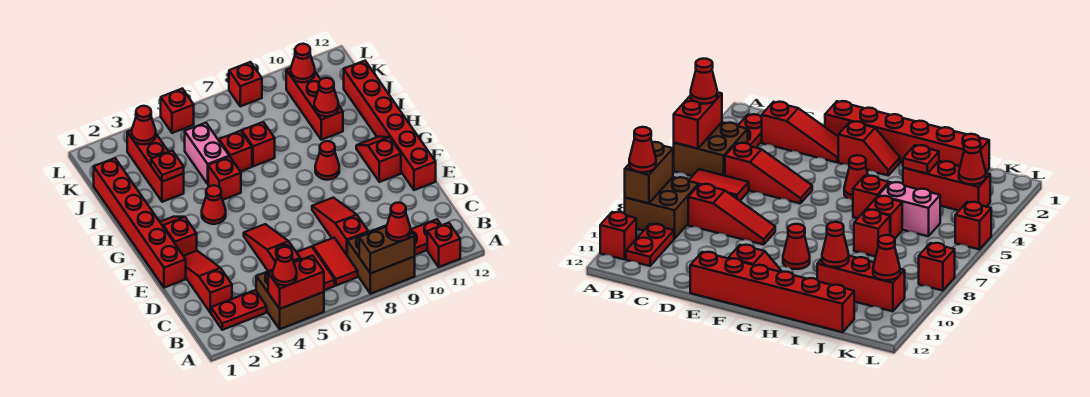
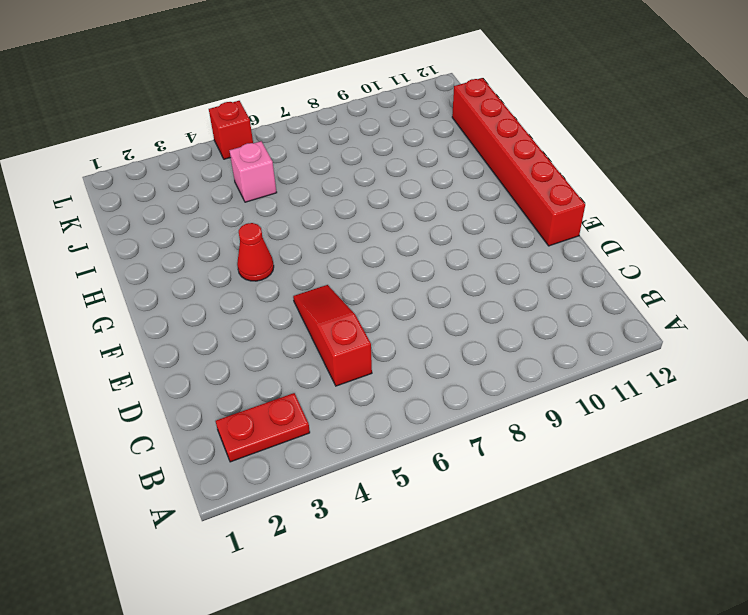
pink brick J5 level 1 -> pink brick I5:J5 level 1
none -> brown brick A4:B5 level 1
none -> brown brick A8:B9 level 1
none -> red brick A11 level 1
none -> red tile B6:C6 level 1

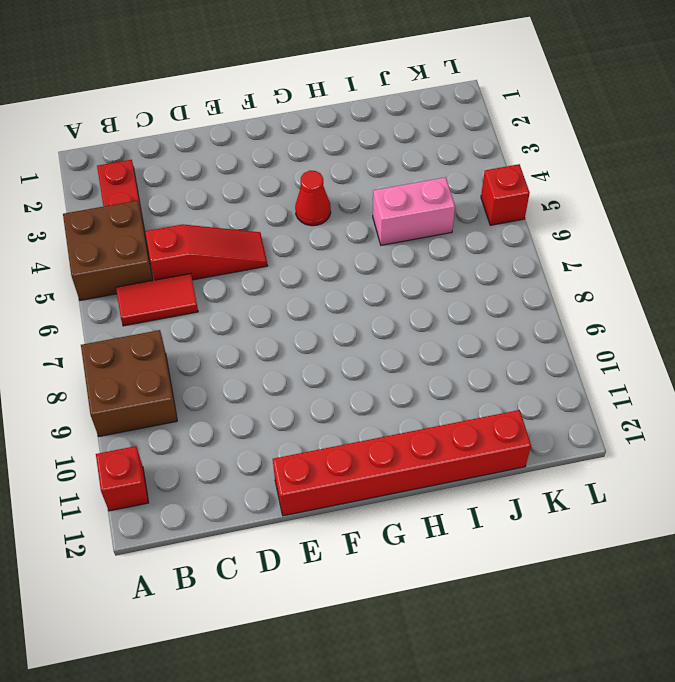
none -> red tile B7:C7 level 1
none -> red plate B10:B11 level 1
none -> red slope C2:E2 level 1 top C
none -> red slope C8:E8 level 1 top C

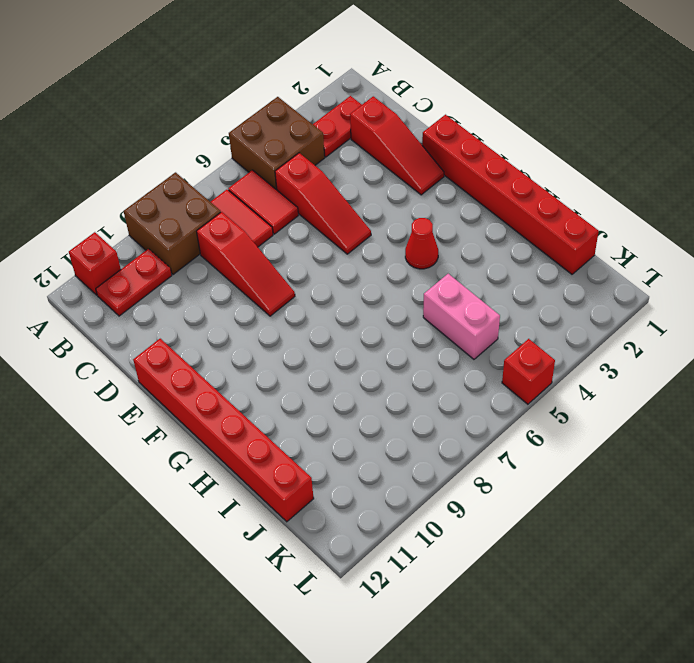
none -> red slope F2:G2 level 1 top F
none -> red slope F11:G11 level 1 top F
none -> red cone G9 level 1
none -> red brick H5 level 1

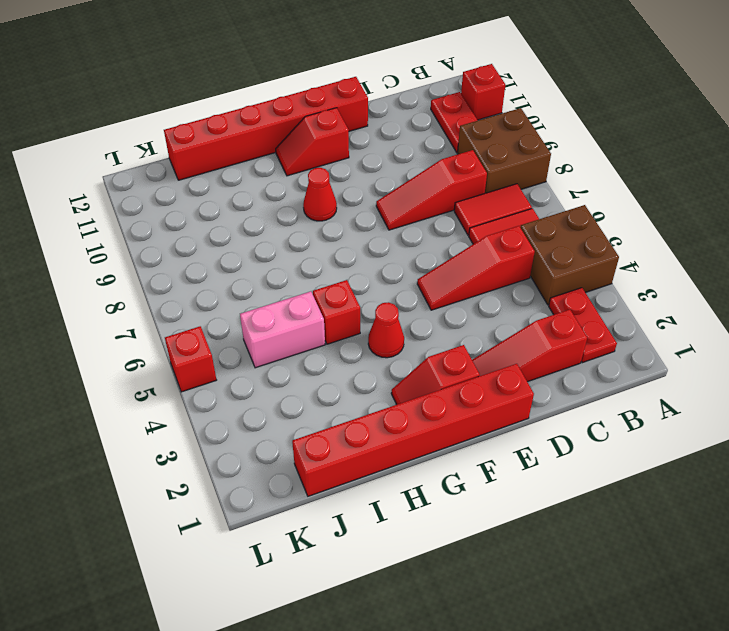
none -> red brick I3:K3 level 1
none -> red brick I6 level 1
none -> red brick I7 level 1
none -> red brick I10:K10 level 1

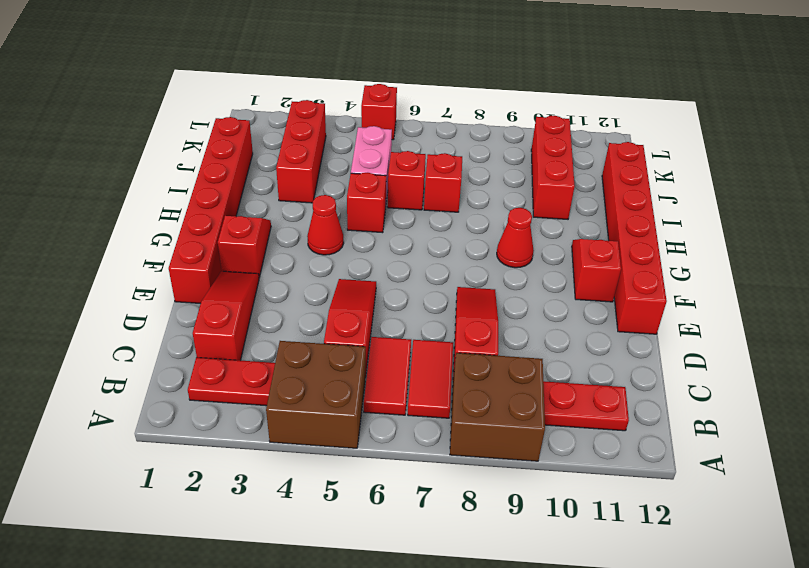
none -> red brick A11 level 1
none -> red brick L8 level 1
none -> red brick A4:A5 level 2
none -> brown brick A8:A9 level 2

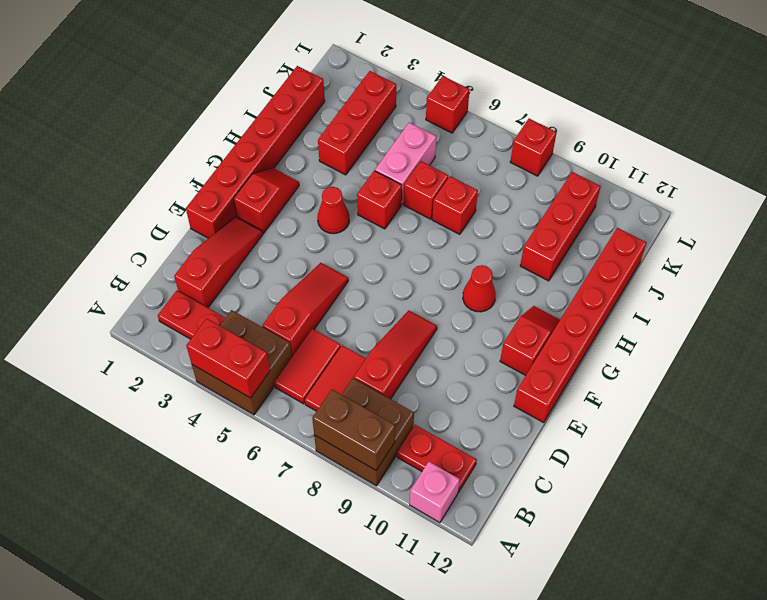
pink brick A11 level 1 -> red brick A11 level 1
none -> red plate I3 level 2
none -> red cone I10 level 2
none -> red cone K3 level 2
none -> red cone K10 level 2

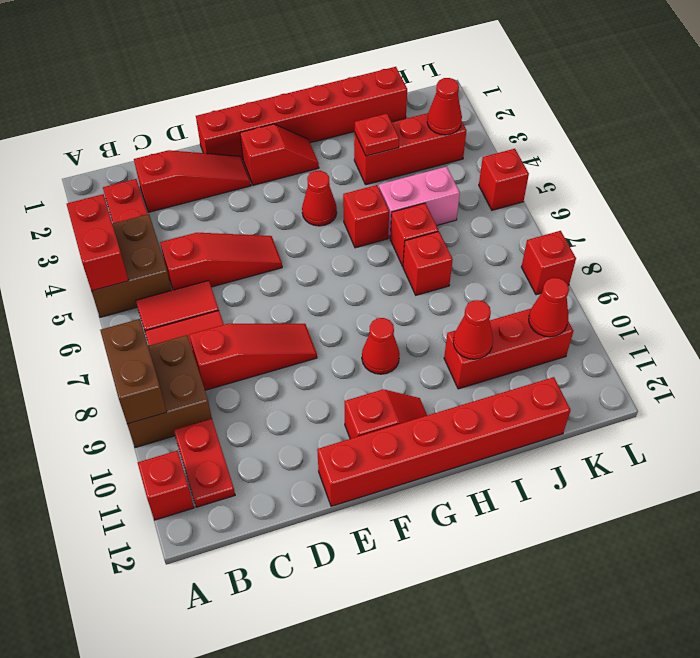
none -> red cone A4 level 3
none -> red cone A9 level 3

